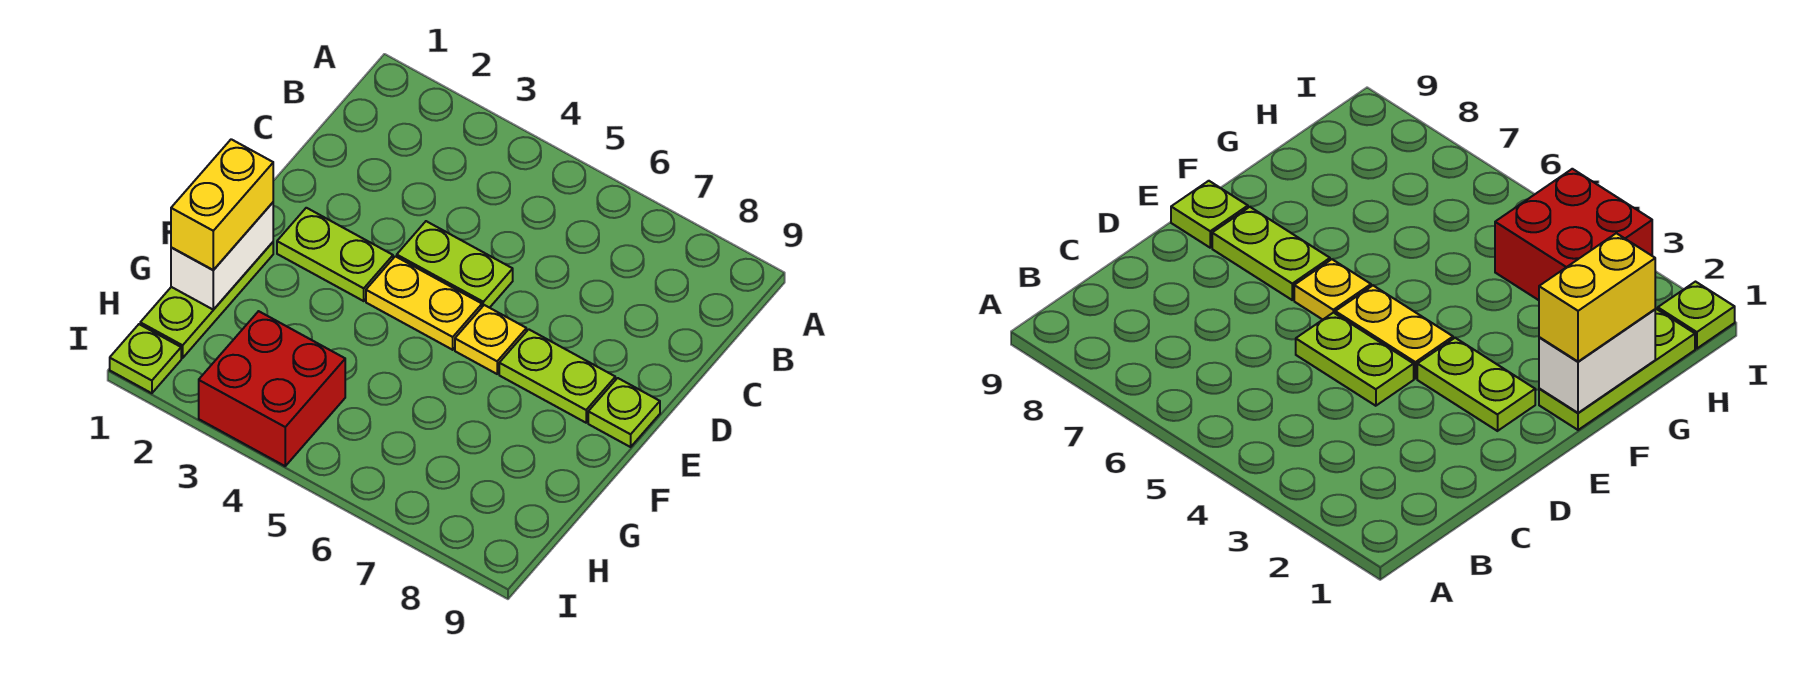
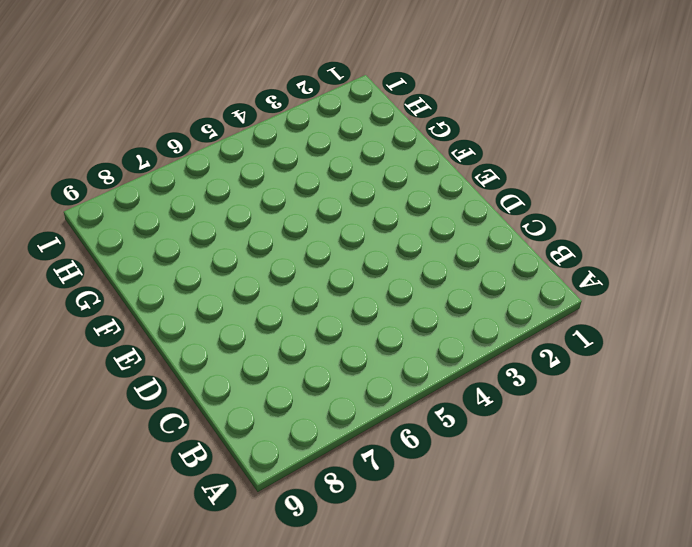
none -> lime plate D4:D5 level 1
none -> lime plate E2:E3 level 1

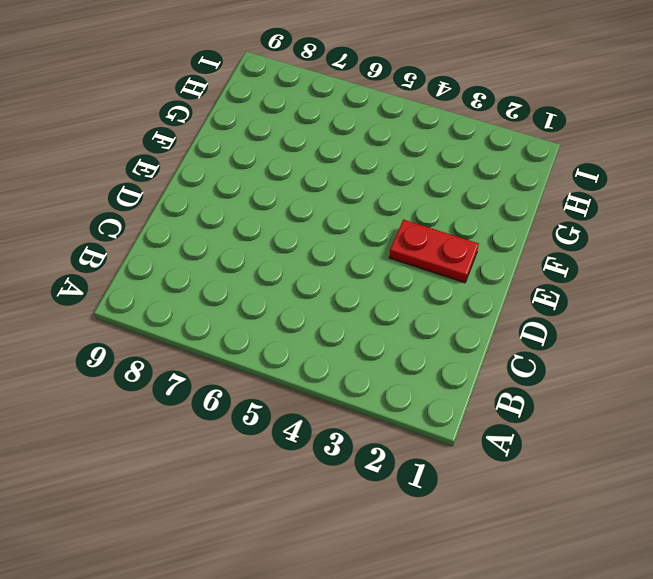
red plate E2:E3 level 1 -> lime plate E2:E3 level 1
none -> lime plate D4:D5 level 1
none -> yellow plate E4:E5 level 1

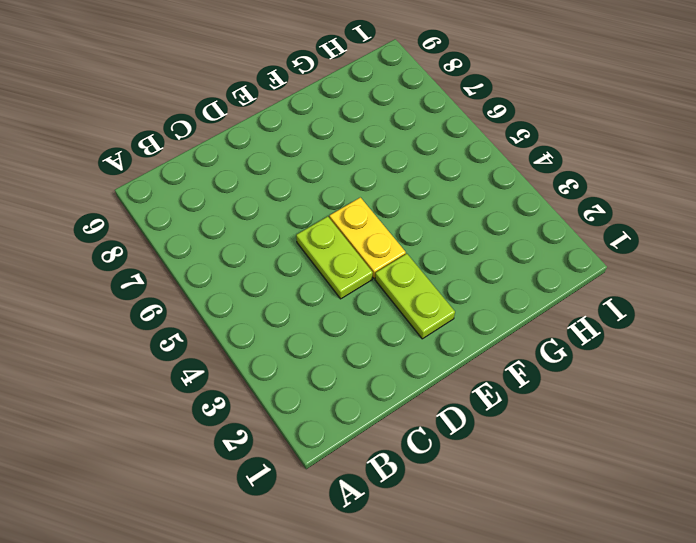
none -> yellow plate E6 level 1
none -> lime plate E7:E8 level 1

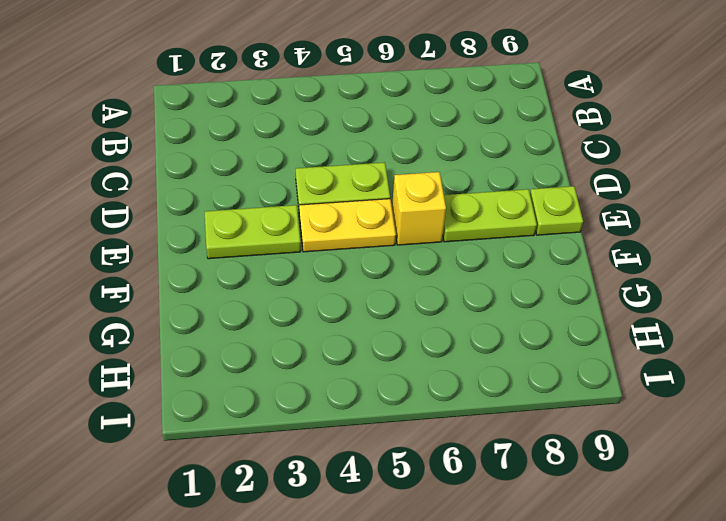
yellow brick E6 level 1 -> yellow plate E6 level 1
none -> lime plate F1:H1 level 1
none -> red brick H3:I4 level 1

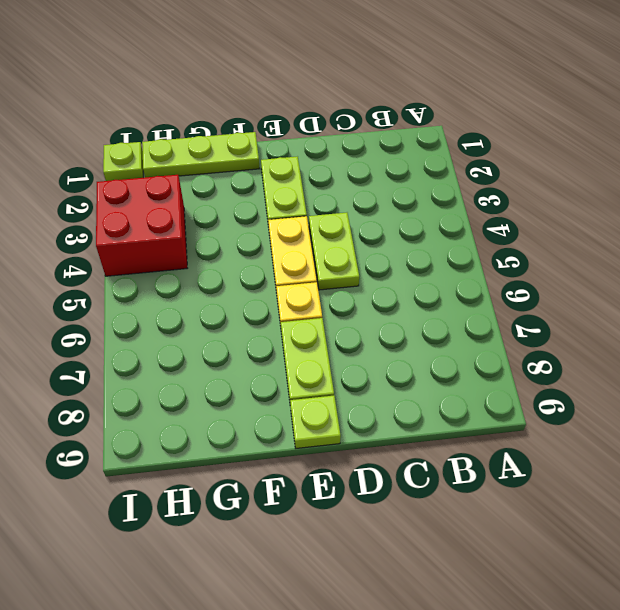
none -> white brick F1:G1 level 2
none -> yellow brick F1:G1 level 3

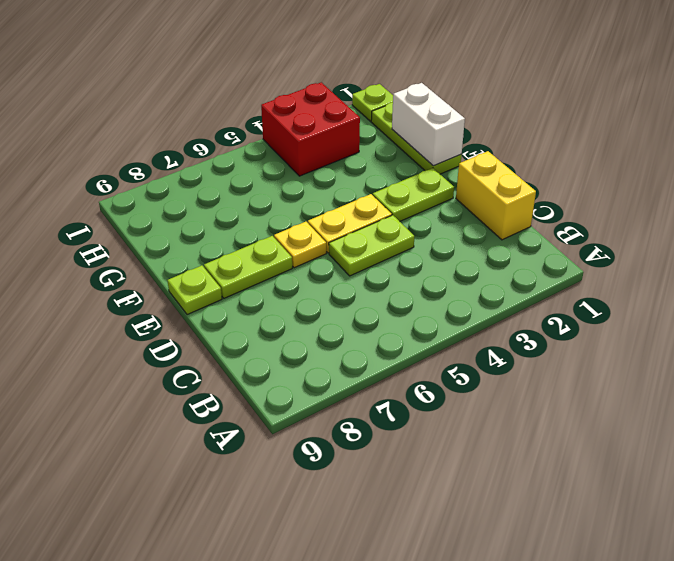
yellow brick C1:D1 level 1 -> yellow brick F1:G1 level 3

